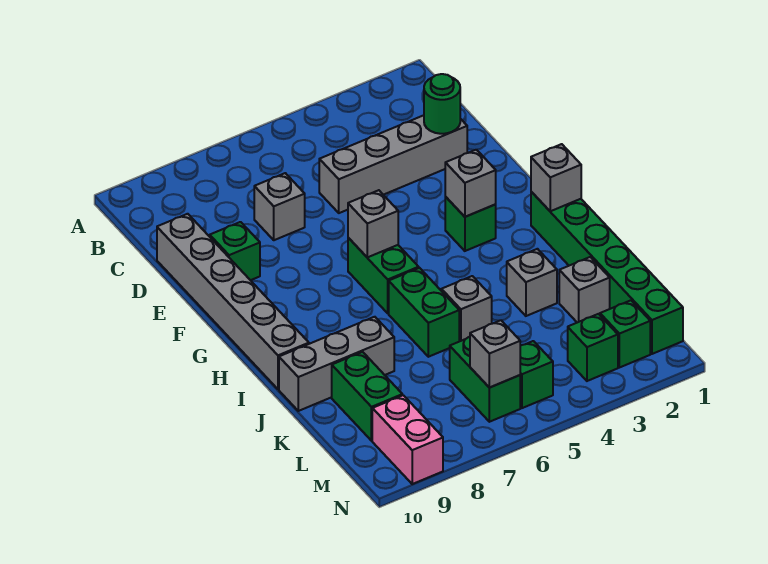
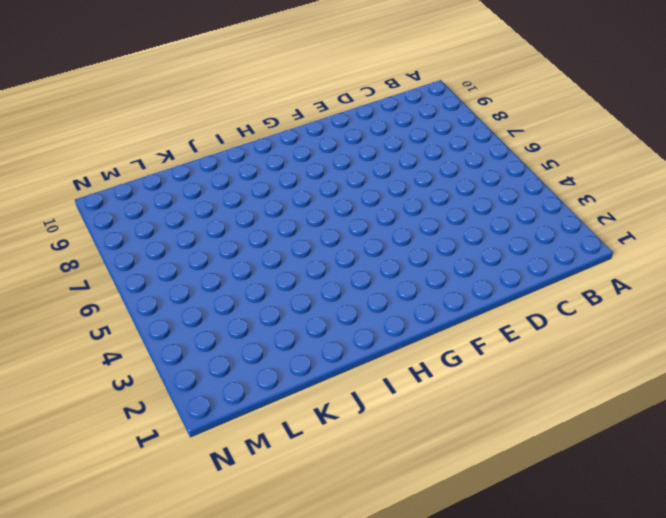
none -> grey brick D2:D5 level 1
none -> grey brick D7 level 1
none -> grey brick D10:I10 level 1

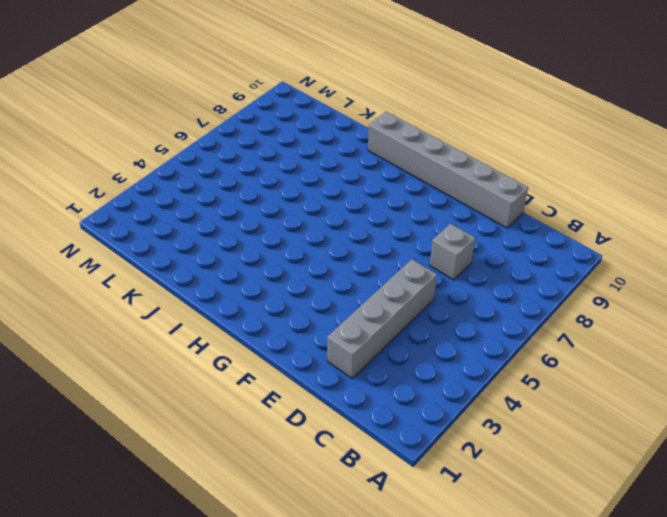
none -> green brick E9 level 1
none -> green brick G3 level 1
none -> green brick G6:H6 level 1

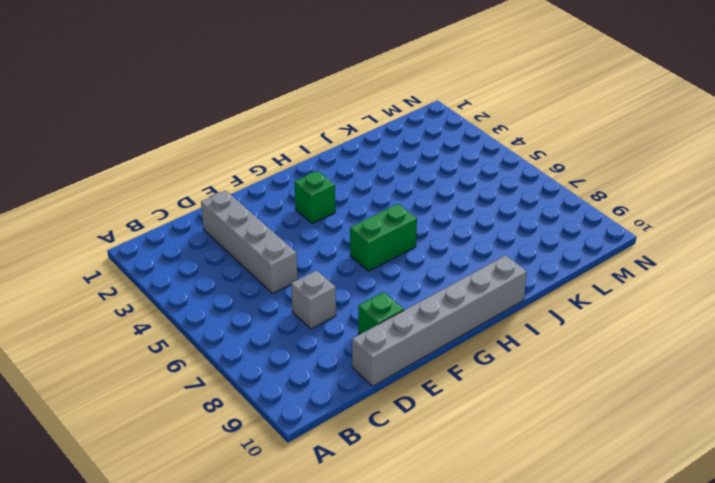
none -> green brick H1:M1 level 1
none -> green brick I6:J6 level 1
none -> grey brick J3 level 1

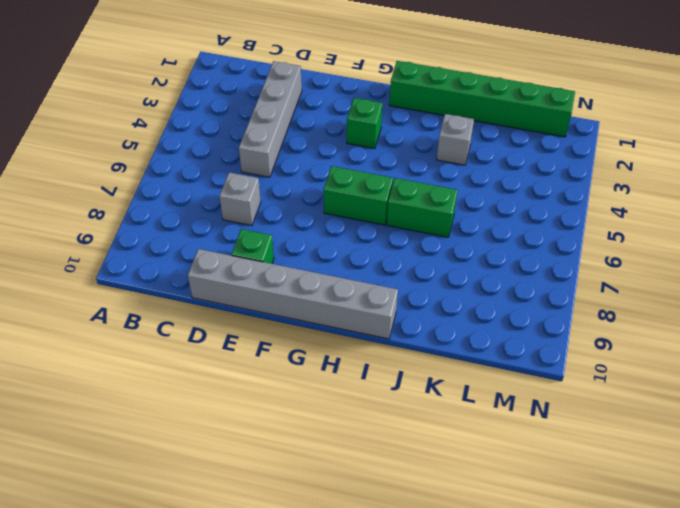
none -> grey brick J5 level 1
none -> grey brick J8:J10 level 1
none -> grey brick K2 level 1

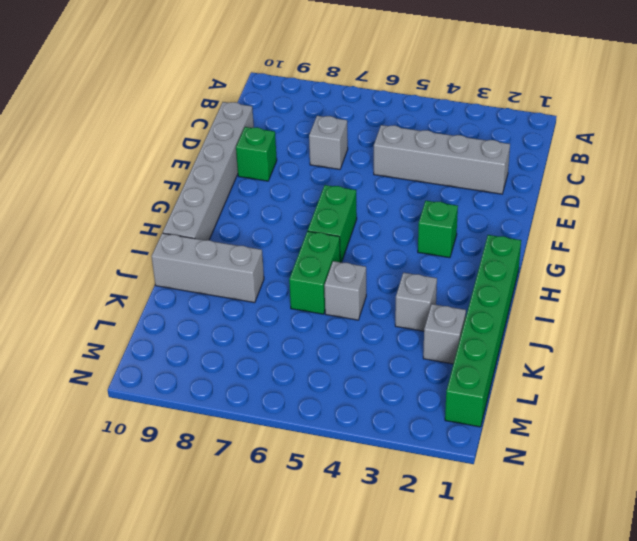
none -> green brick K9:L9 level 1
none -> green brick L6:M6 level 1
none -> green brick M2 level 1

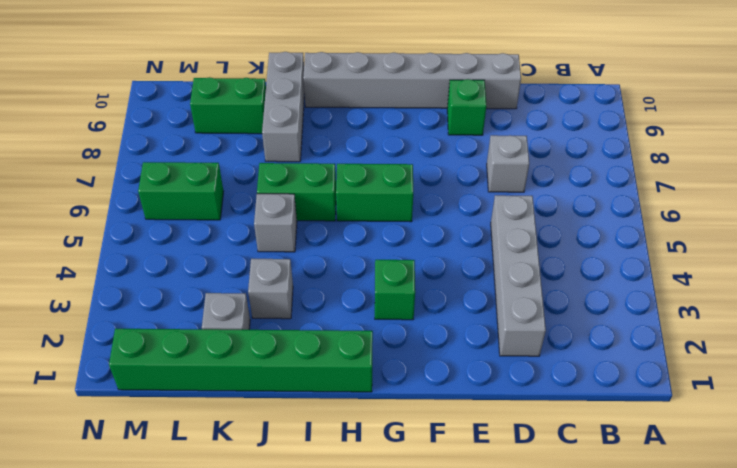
none -> green brick M2 level 1
none -> green brick M3 level 1
none -> green brick M5 level 1

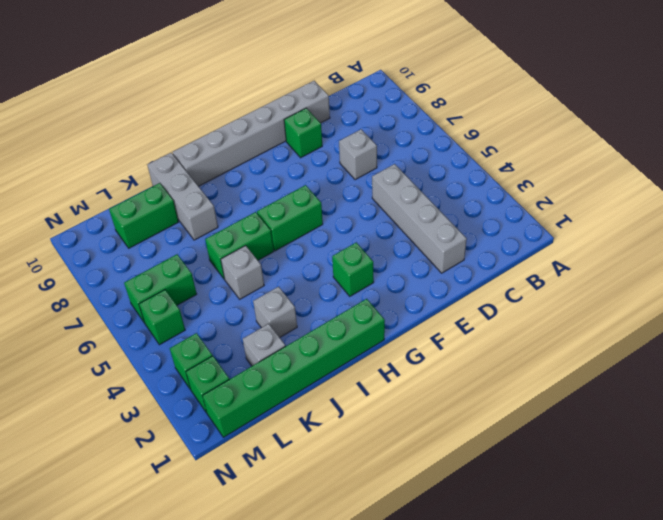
none -> pink brick M9:N9 level 1
none -> green round brick D2 level 2
none -> grey brick G3 level 2

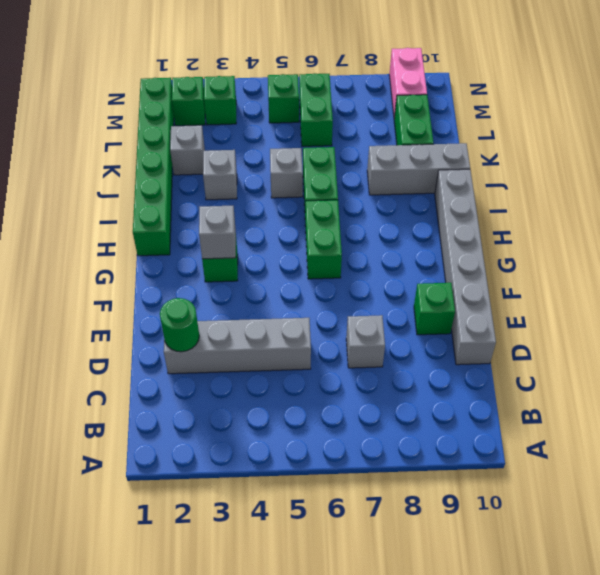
none -> grey brick G6 level 2
none -> grey brick H1 level 2
none -> grey brick M6 level 2

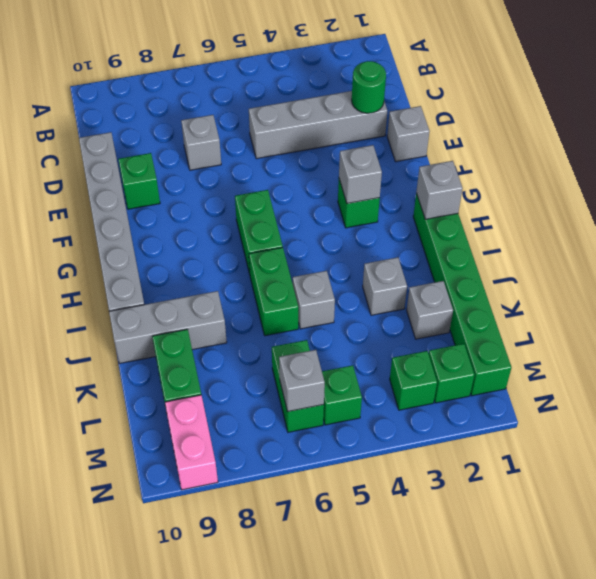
grey brick E1 level 1 -> grey brick G6 level 2

